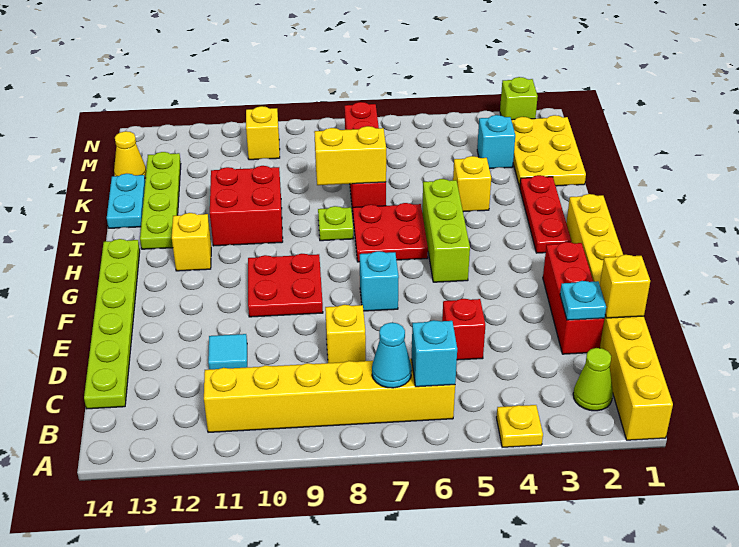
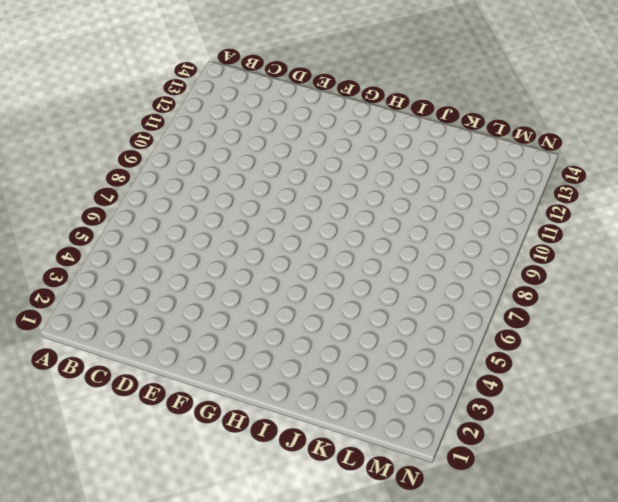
none -> yellow brick A1:H1 level 1
none -> yellow plate A4 level 1
none -> lime cone B2 level 1
none -> yellow brick B6:B11 level 1

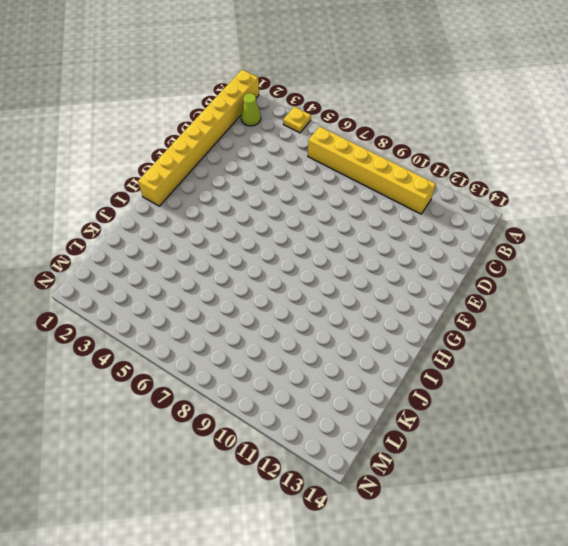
none -> lime plate C14:H14 level 1
none -> red brick D2:F2 level 1
none -> red brick D5 level 1
none -> yellow brick D8 level 1

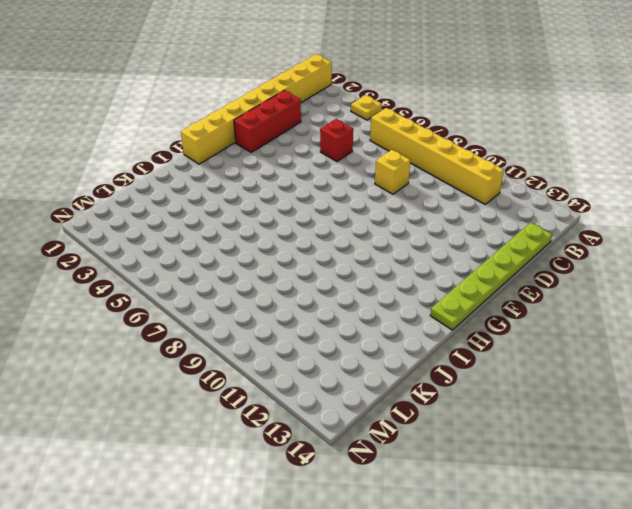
none -> lime cone B2 level 1
none -> cyan tile D11 level 1
none -> cyan brick F7 level 1
none -> red plate F9:G10 level 1

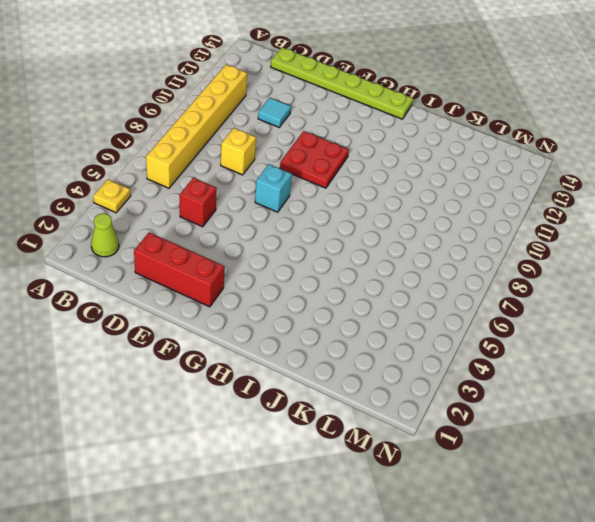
none -> yellow brick A1:H1 level 1
none -> lime brick G5:I5 level 1
none -> red plate H2:J2 level 1
none -> red plate H6:I7 level 1

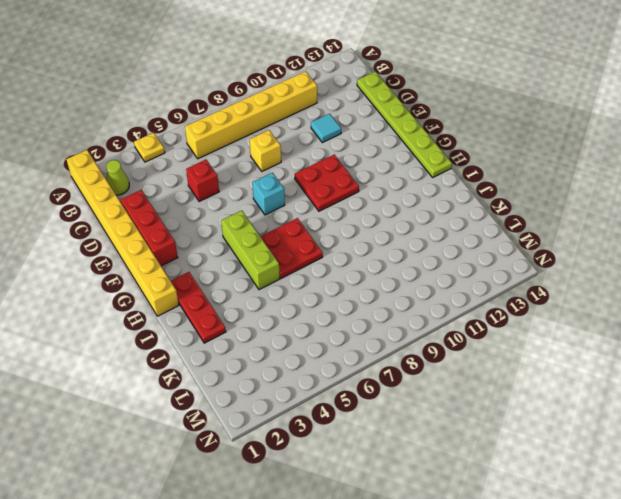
none -> yellow brick H12 level 1
none -> lime plate I8 level 1
none -> red brick I10:J11 level 1
none -> lime plate I13:L13 level 1

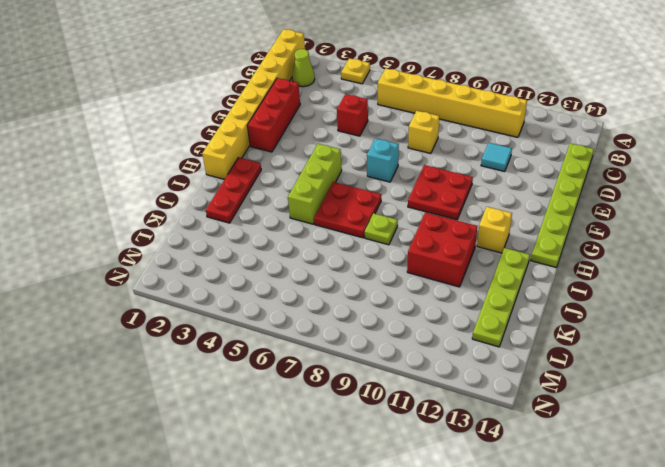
none -> yellow brick J4 level 1
none -> red brick J7:M7 level 1
none -> cyan plate J14:K14 level 1
none -> yellow plate K1:M2 level 1

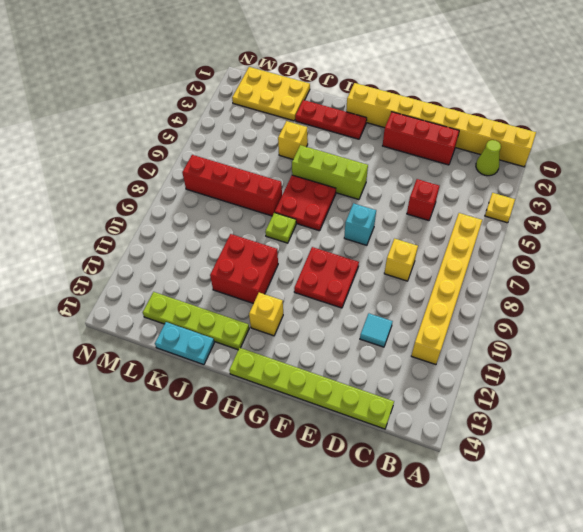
none -> cyan brick L3 level 1
none -> yellow cone L14 level 1
none -> yellow brick M10 level 1
none -> lime brick N2 level 1

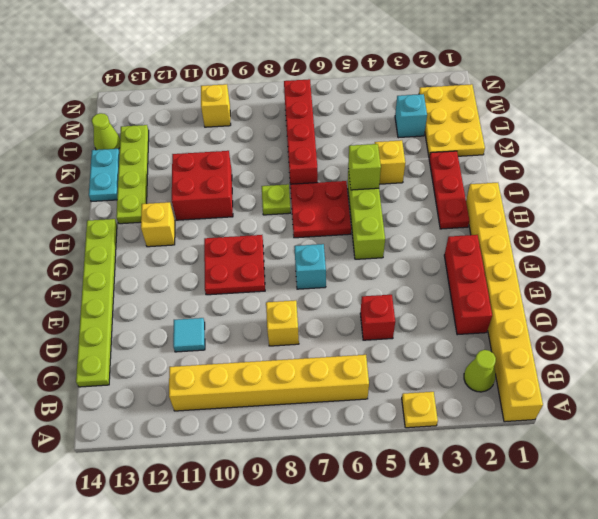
lime brick I5 level 2 -> lime brick N2 level 1
lime cone L14 level 1 -> yellow cone L14 level 1
none -> cyan brick B6 level 2
none -> cyan cone B7 level 2
none -> yellow brick D1 level 2
none -> cyan plate D2 level 2

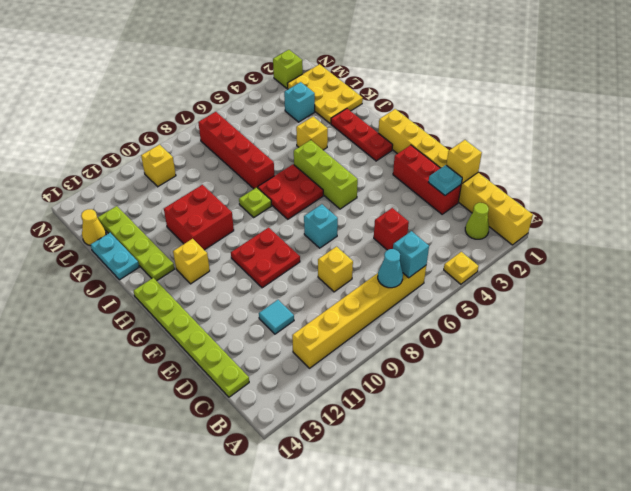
none -> yellow brick J7:J8 level 2

